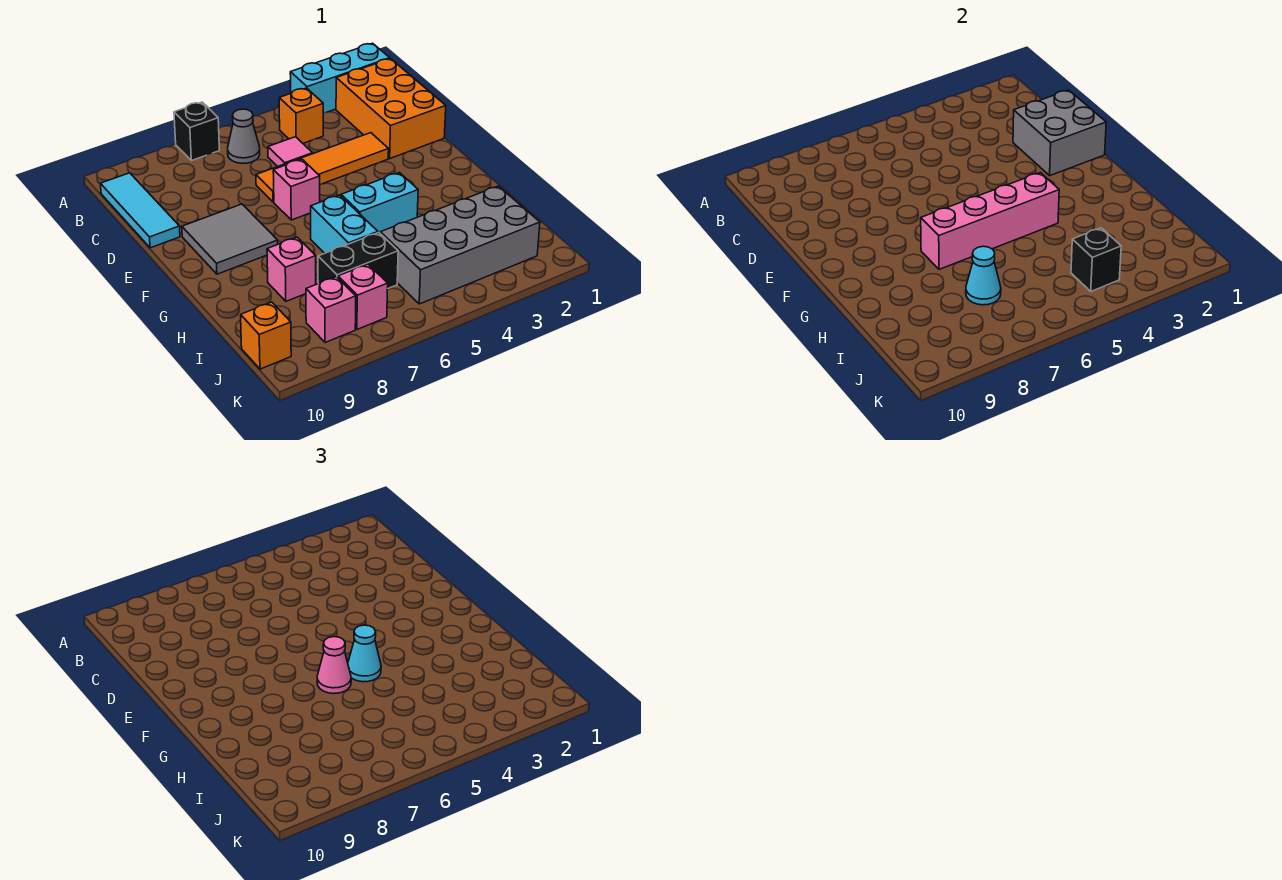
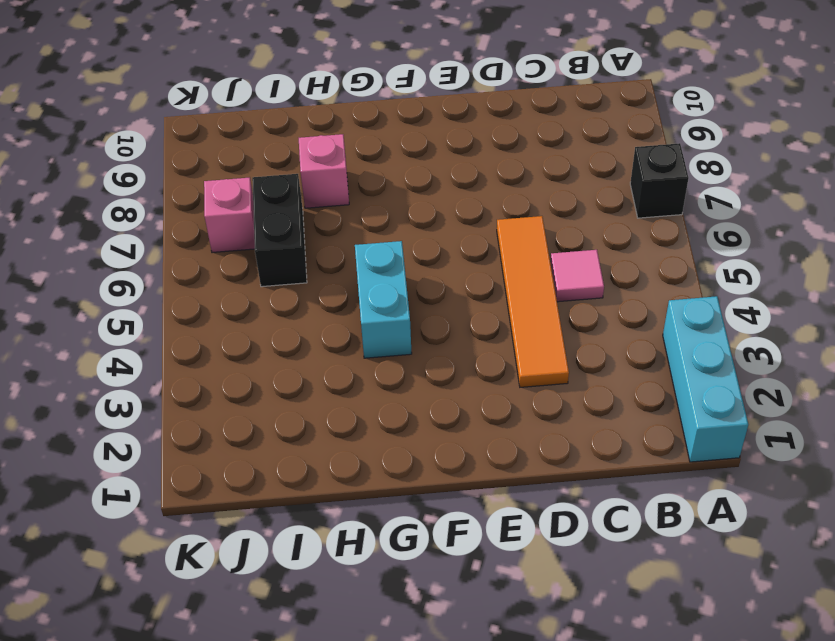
none -> orange brick B1:D2 level 1
none -> orange brick B4 level 1
none -> grey cone B6 level 1

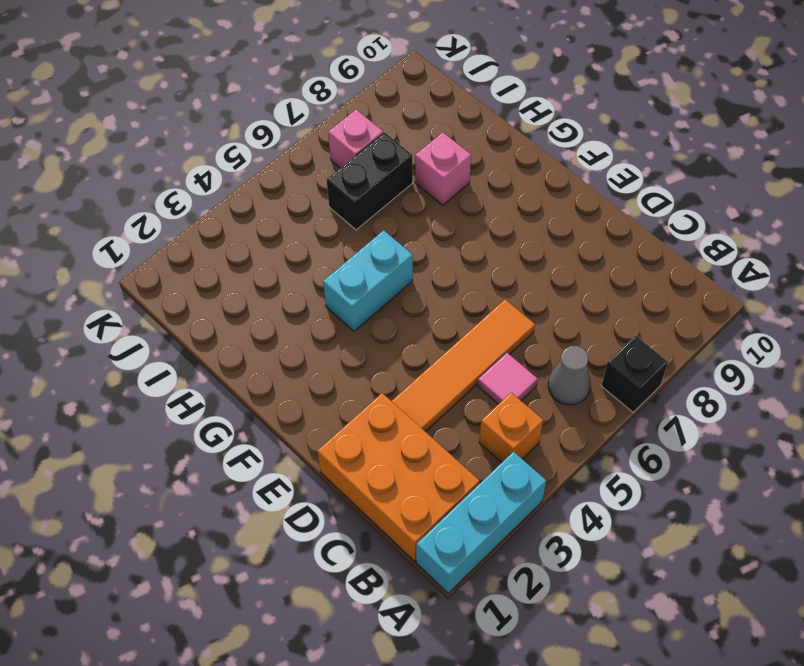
none -> cyan tile B10:D10 level 1
none -> pink brick E6 level 1
none -> grey tile E8:F9 level 1

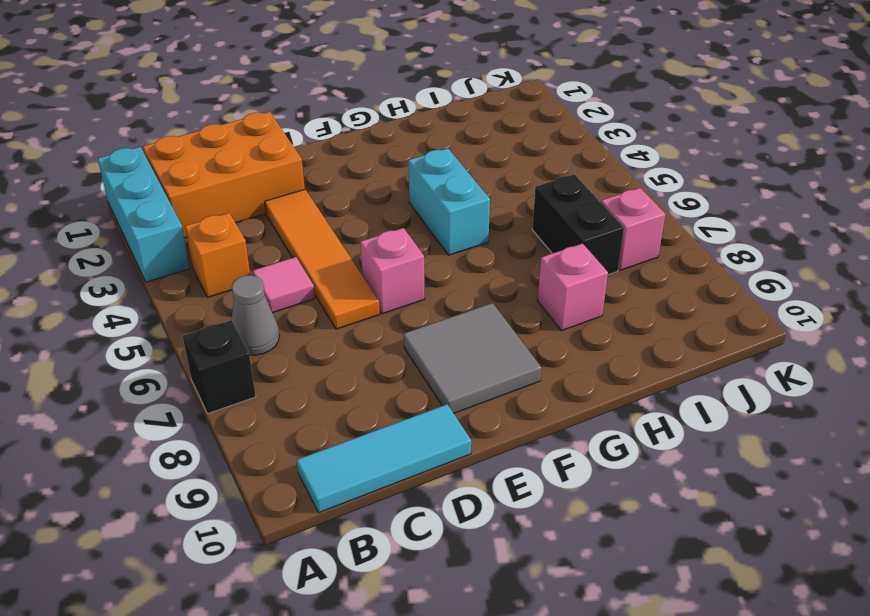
none -> cyan brick G6:H6 level 1
none -> grey brick I2:J5 level 1
none -> pink brick J8 level 1

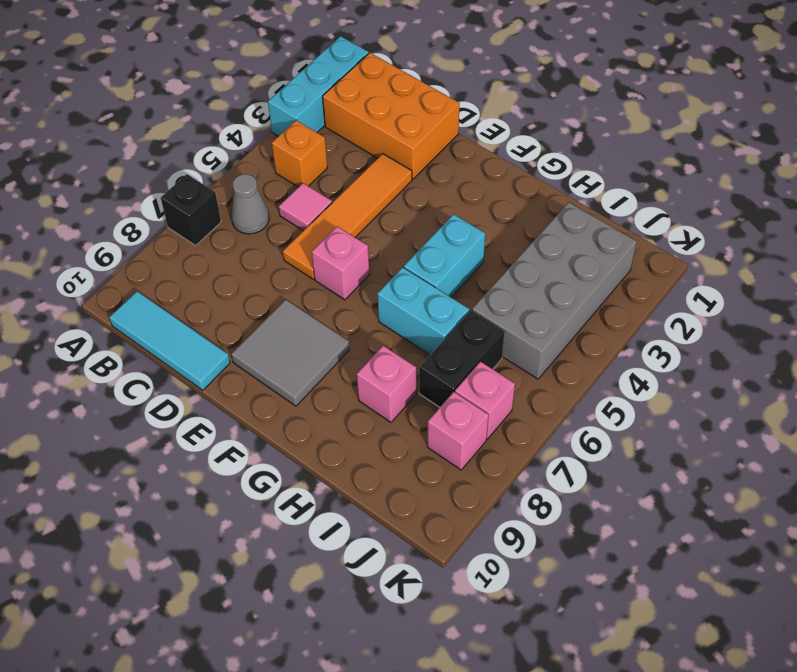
none -> orange brick J10 level 1
none -> grey brick D1:E2 level 2
none -> pink brick G4:G7 level 2

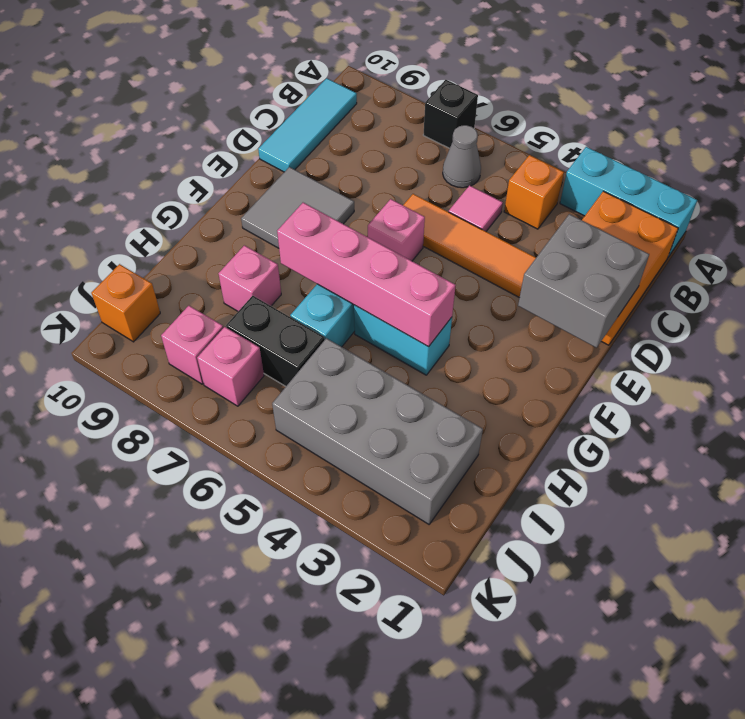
none -> cyan cone I7 level 2
none -> black brick J4 level 2
none -> cyan cone G5 level 3

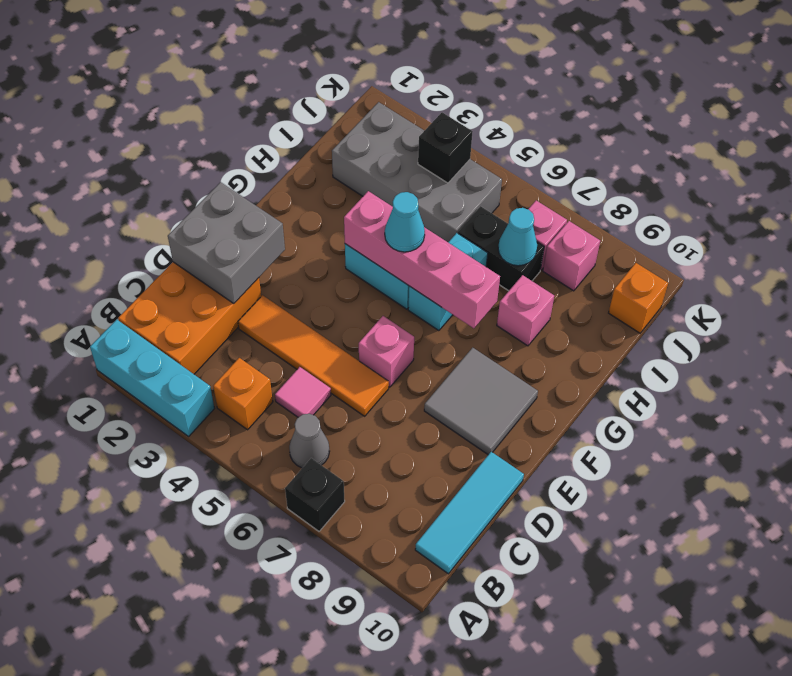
none -> pink cone G6 level 3

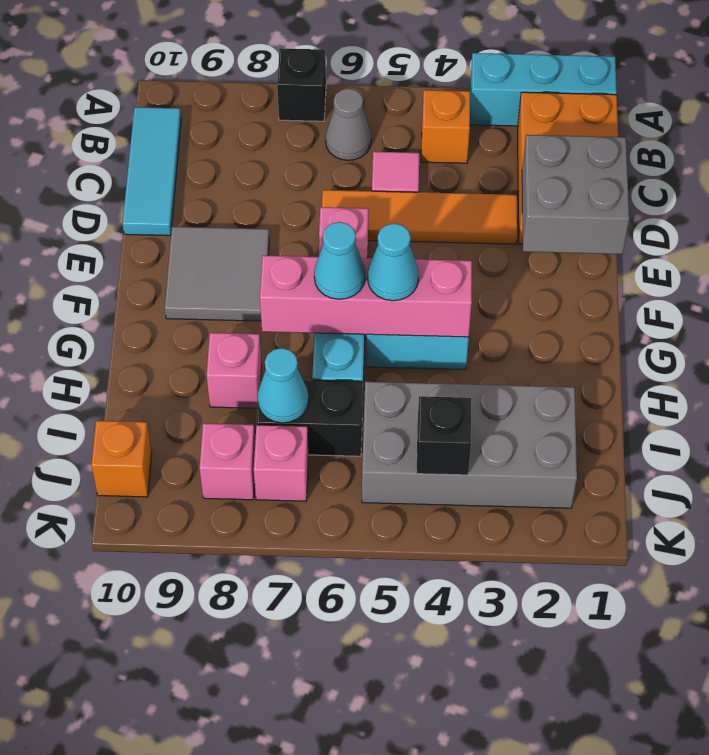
cyan cone G6 level 3 -> pink cone G6 level 3

